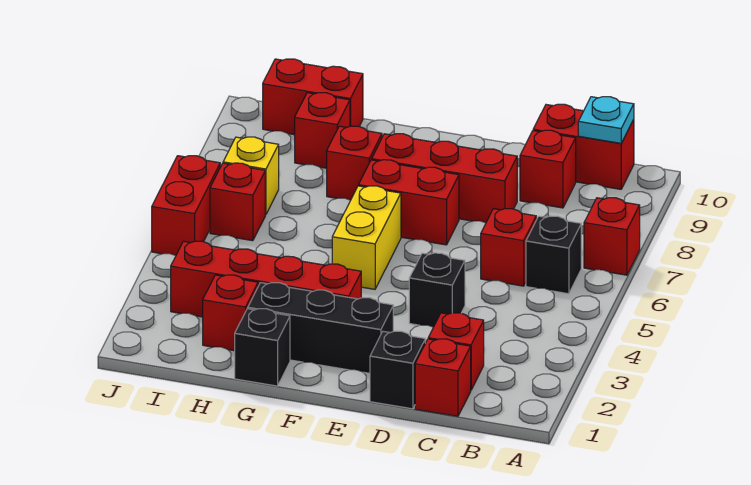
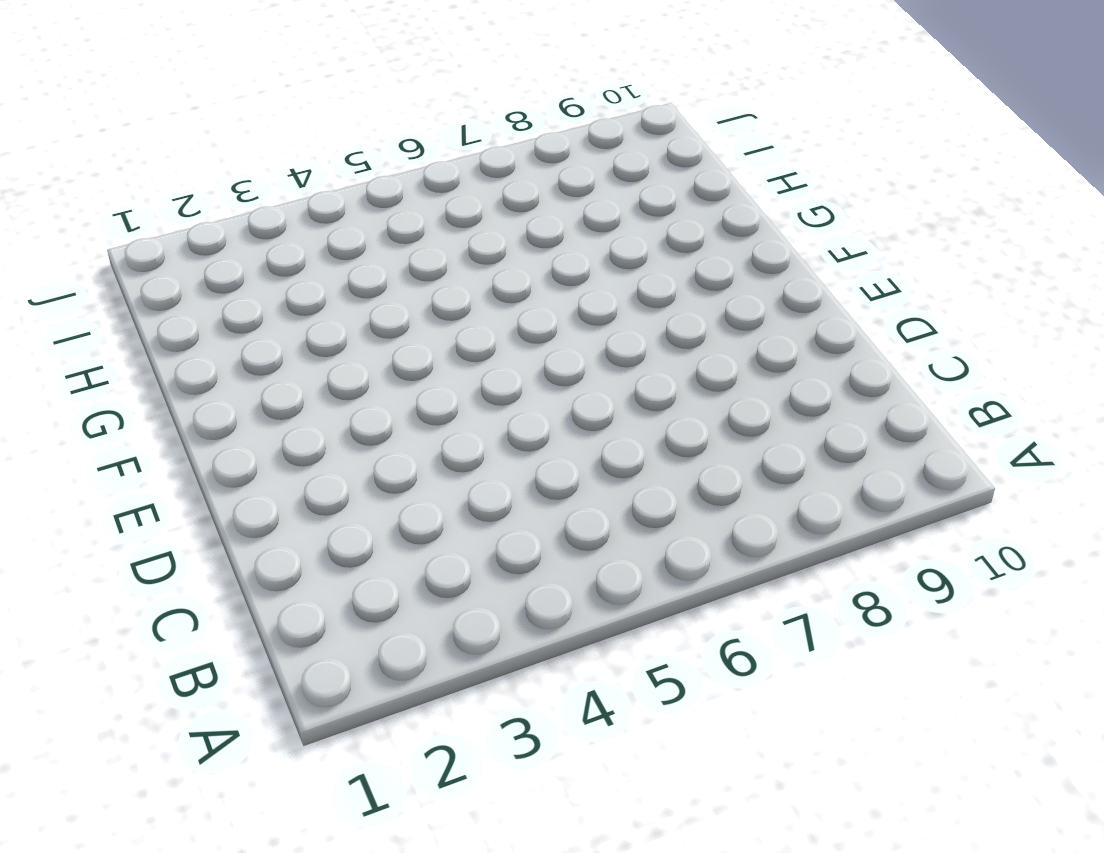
none -> red brick A7 level 1
none -> black brick B6 level 1
none -> red brick B10:C10 level 1

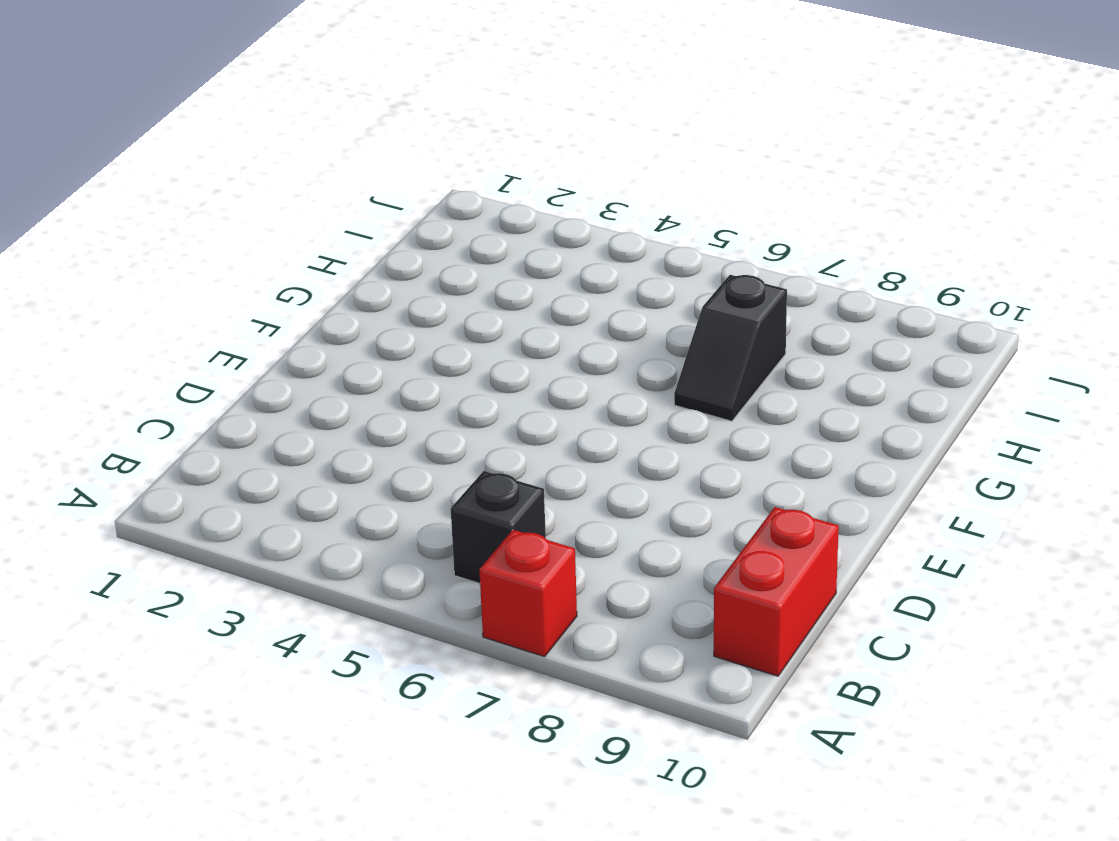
black slope G7:H7 level 1 top H -> none
none -> red brick C1 level 1
none -> red brick C2 level 1
none -> red brick C6 level 1

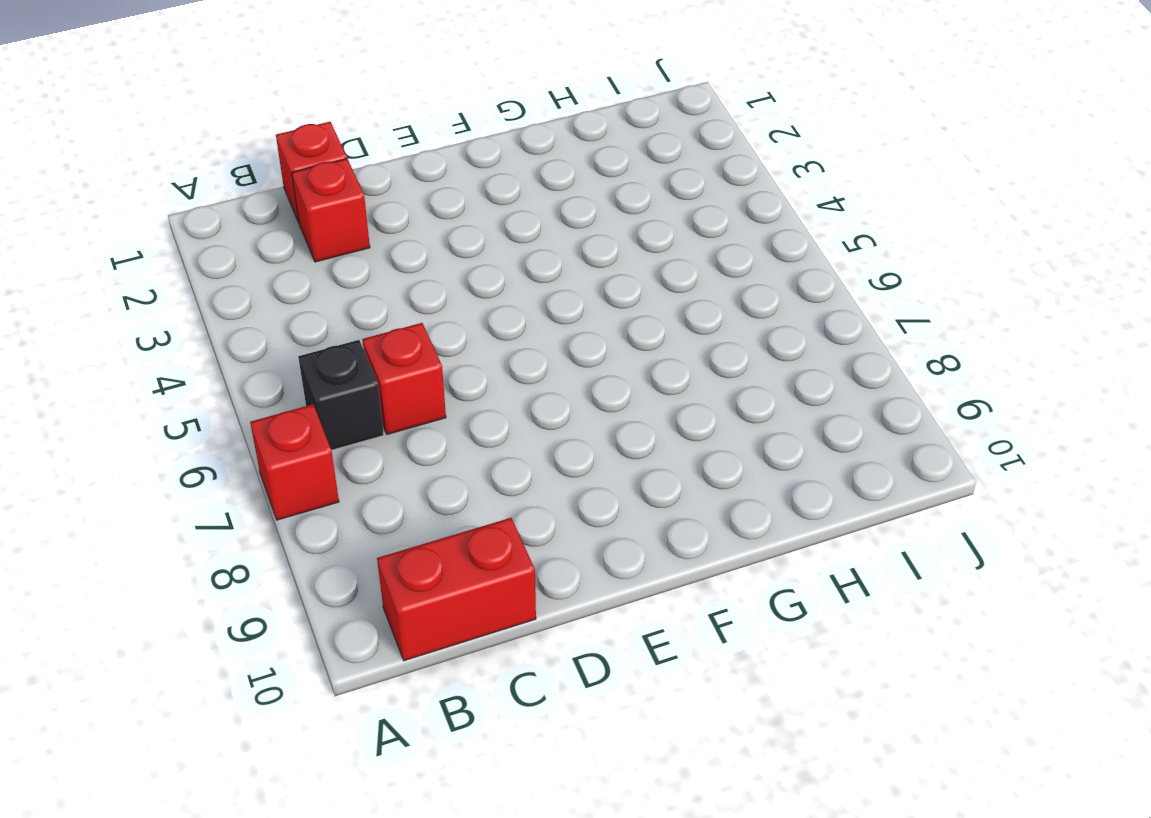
none -> red brick C9 level 1
none -> black brick D1 level 1
none -> black brick D4 level 1

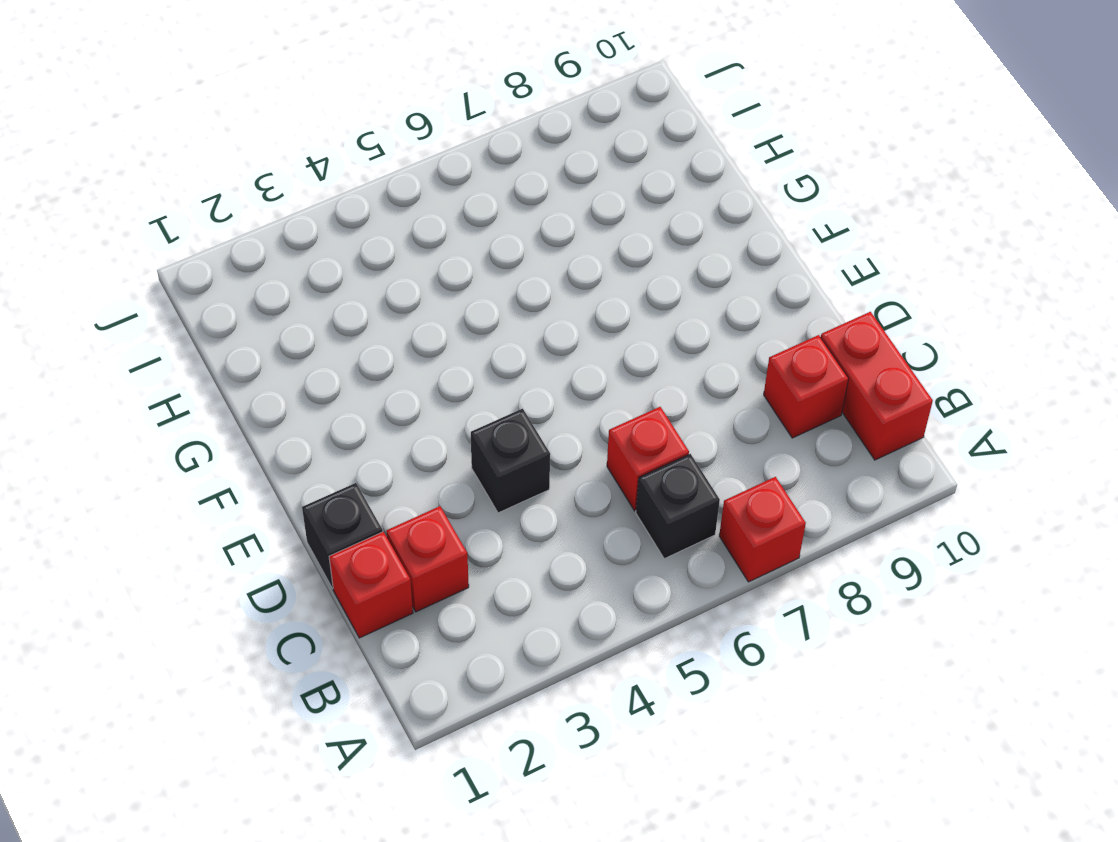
none -> red brick D8:F8 level 1
none -> black brick E2:G2 level 1
none -> red brick E7:F7 level 1

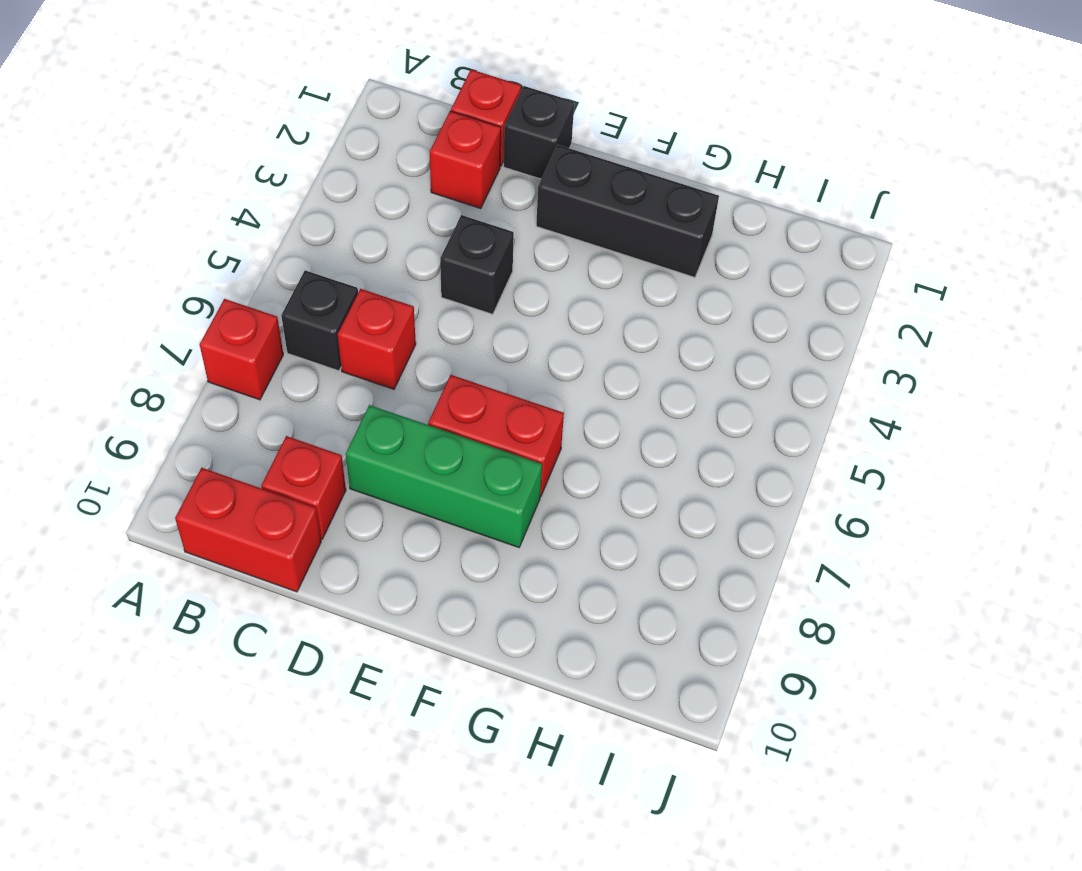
green brick D8:F8 level 1 -> red brick D8:F8 level 1
none -> red brick F3:I3 level 1
none -> yellow brick F5:F6 level 1
none -> black brick G1 level 1

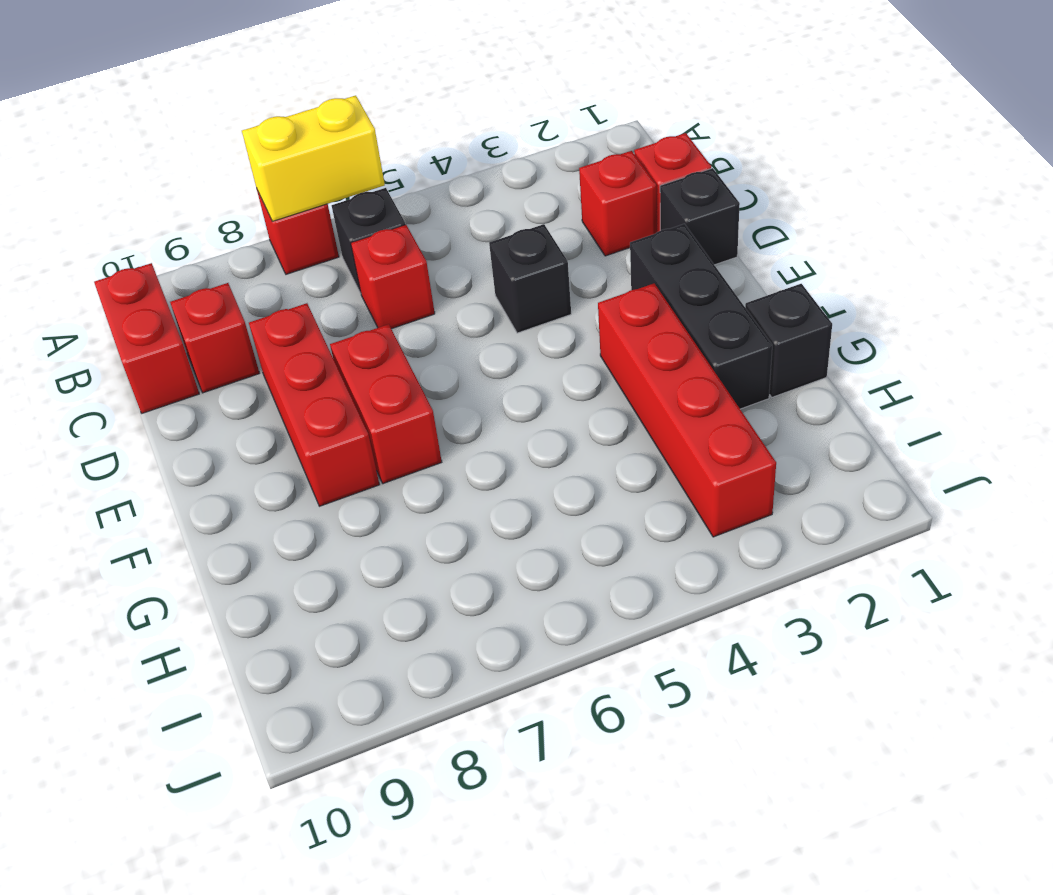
yellow brick A6:A7 level 2 -> yellow brick F5:F6 level 1
none -> red brick G8 level 1
none -> red brick H2 level 1
none -> red brick H9 level 1

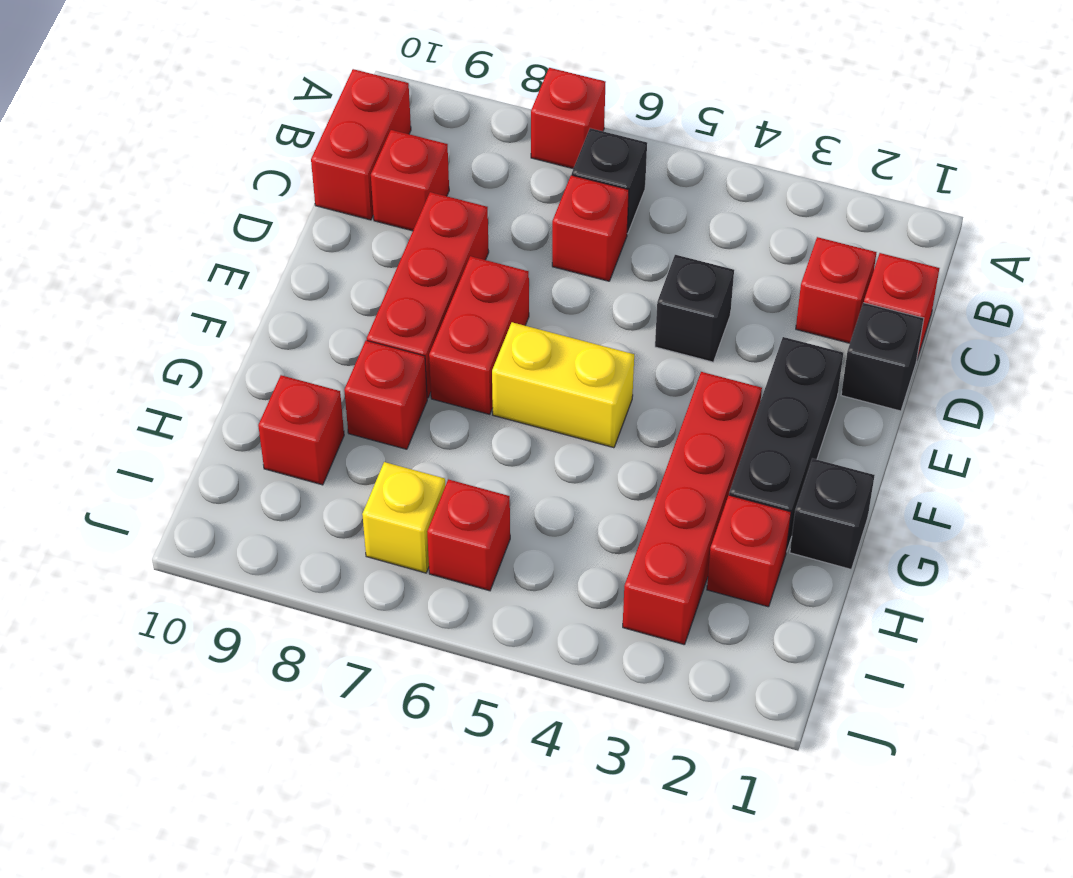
none -> red brick H10:I10 level 1
none -> red brick J5:J6 level 1
none -> cyan plate B10 level 2

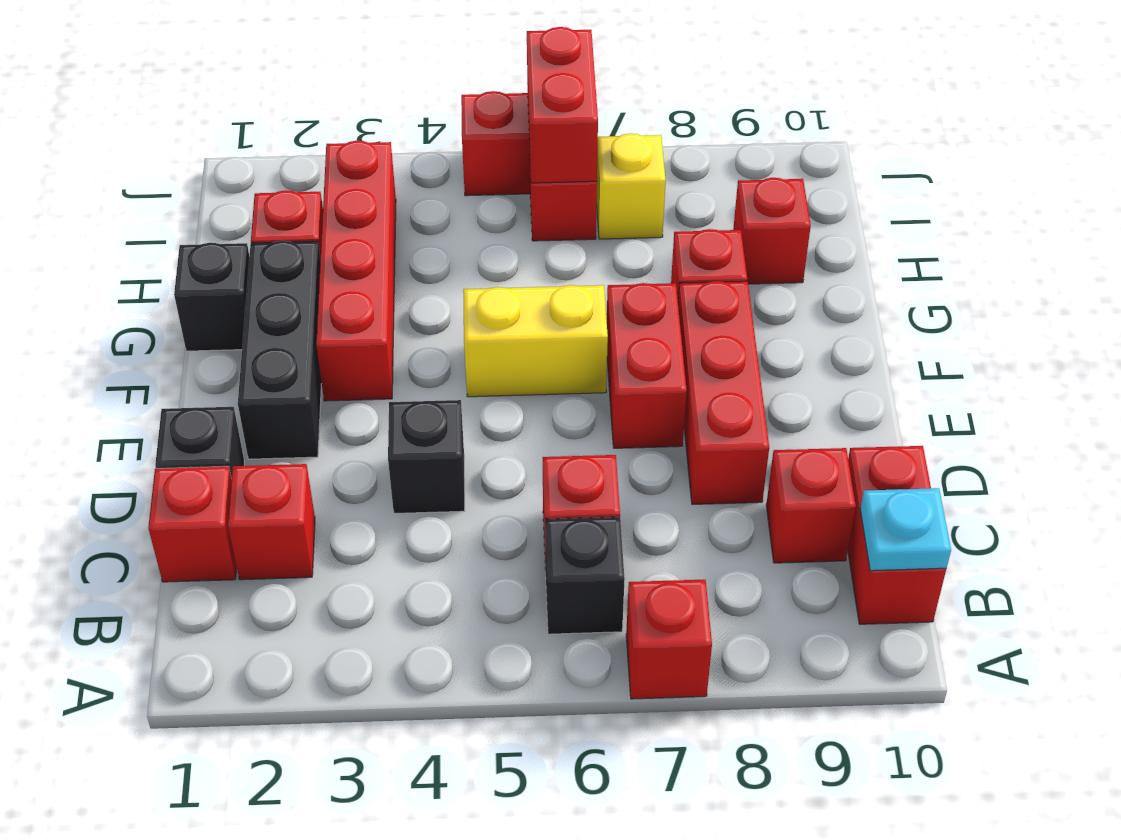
red brick I6:J6 level 2 -> red brick H10:I10 level 1

